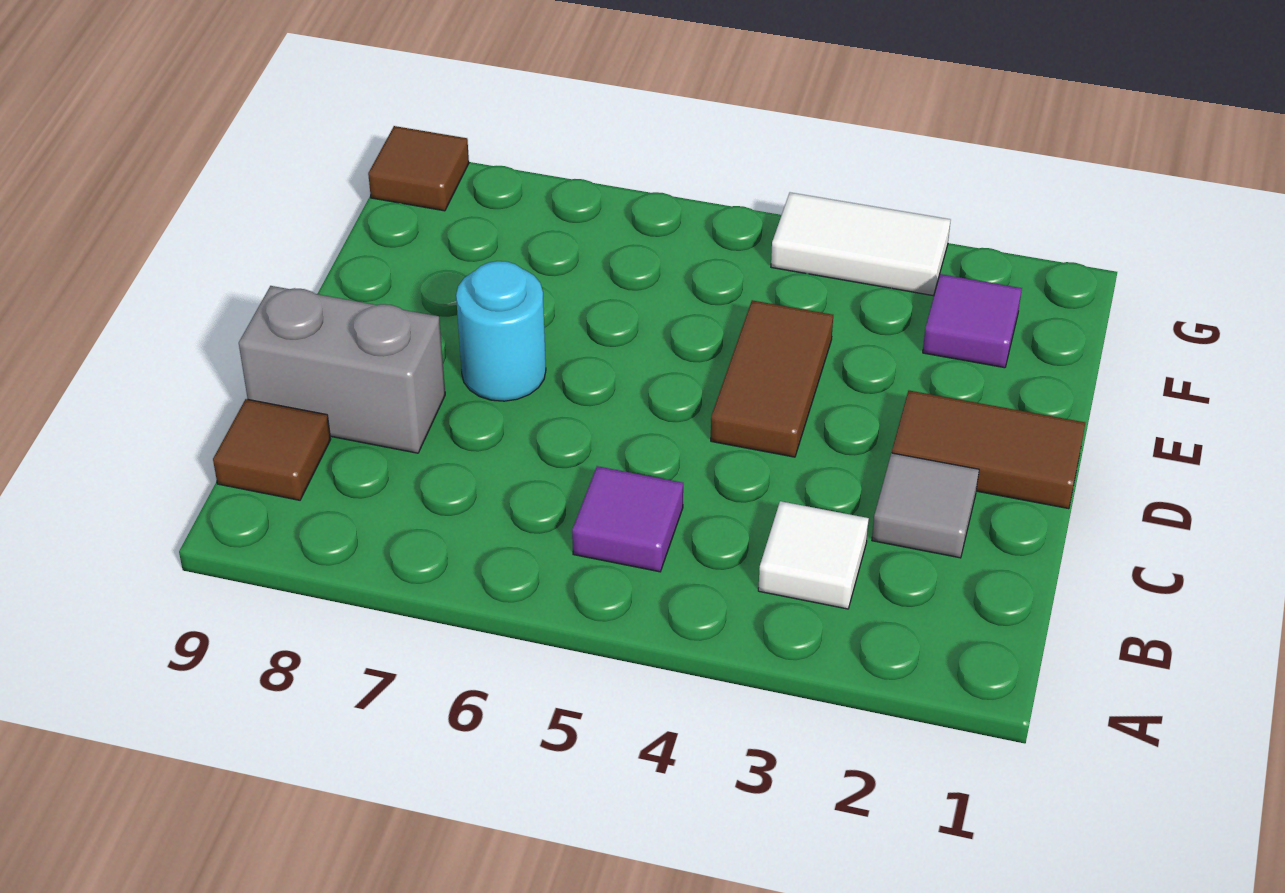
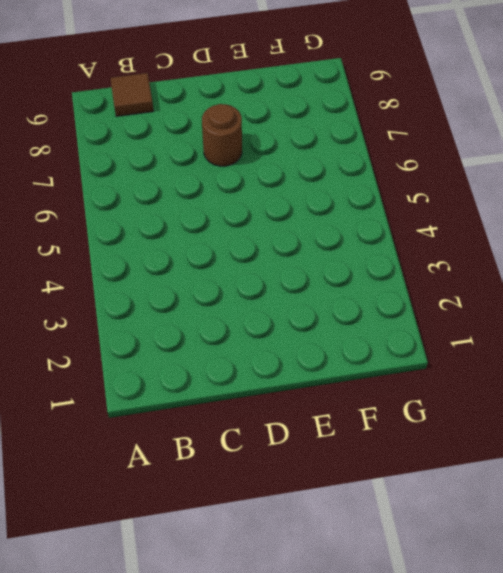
brown round brick D7 level 1 -> cyan round brick D7 level 1
none -> white tile B3 level 1
none -> purple tile B5 level 1

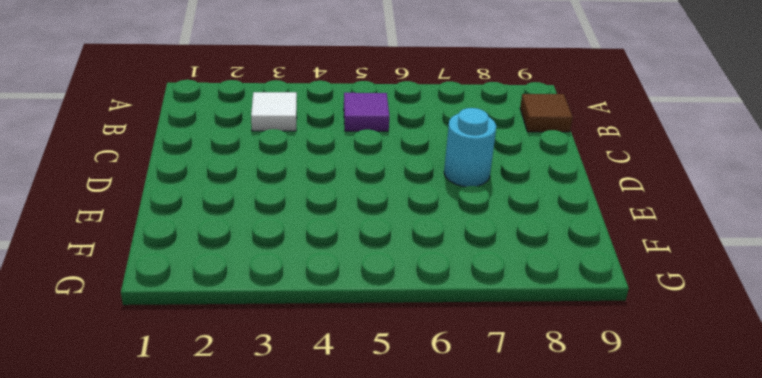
none -> grey tile C2 level 1
none -> grey brick C8:C9 level 1

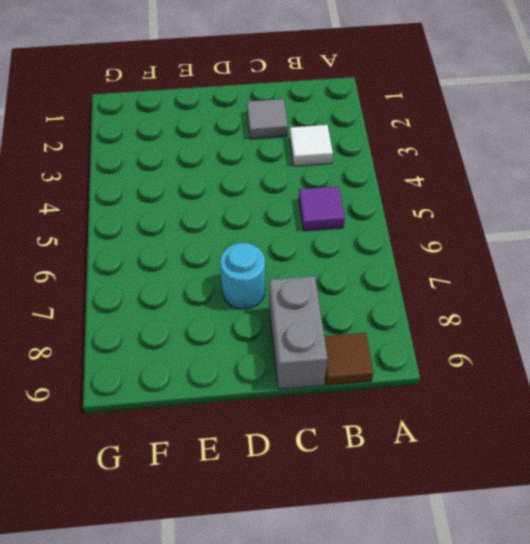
none -> brown tile D1:D2 level 1
none -> brown tile D4:E4 level 1

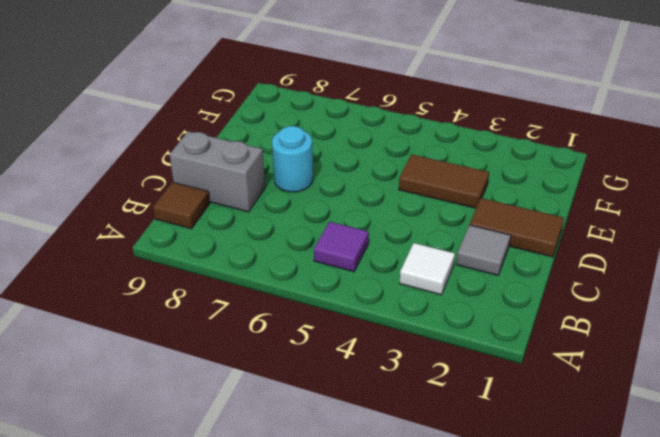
brown tile E3:E4 level 1 -> brown tile D4:E4 level 1
none -> purple tile F2 level 1
none -> white tile G3:G4 level 1

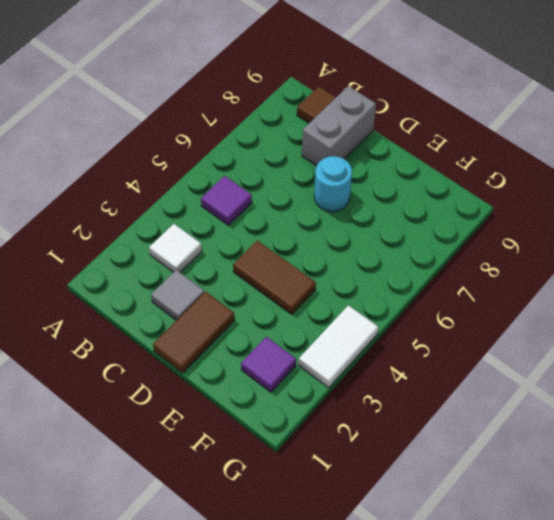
none -> brown tile G9 level 1

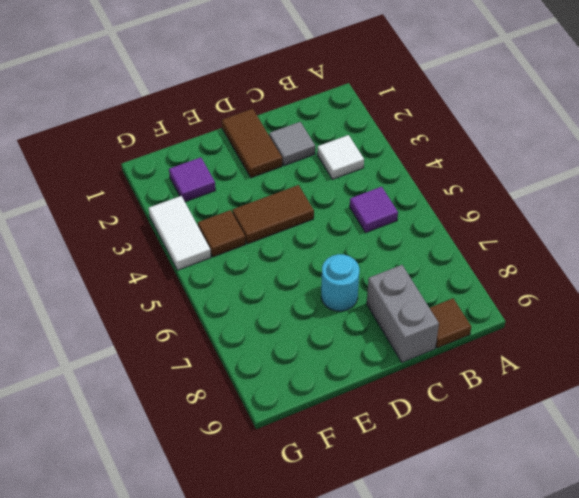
brown tile F4 level 1 -> brown tile G9 level 1

